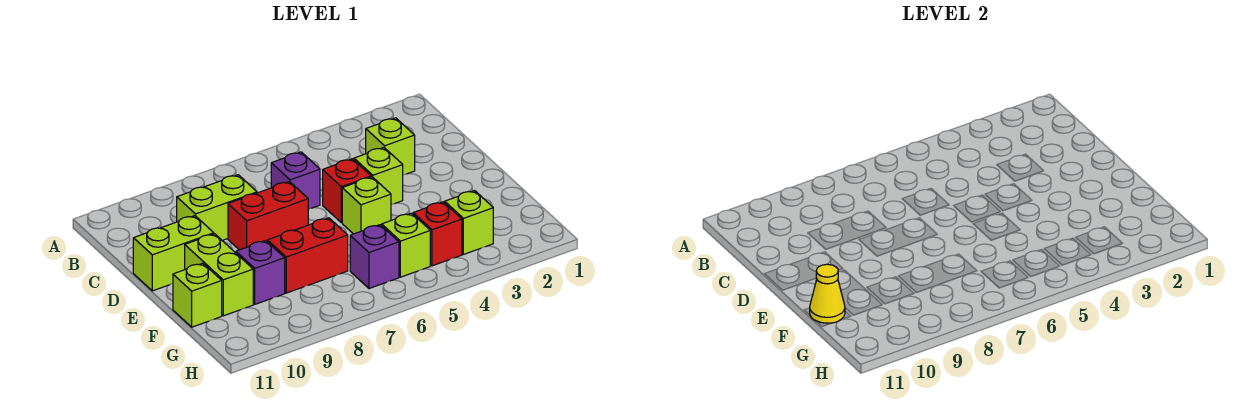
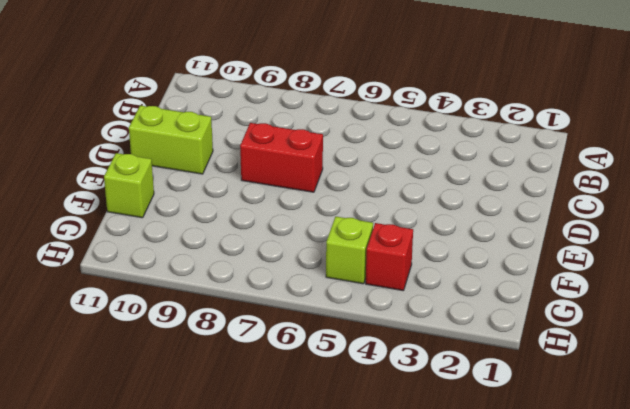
none -> lime brick C3 level 1
none -> purple brick C6 level 1
none -> lime brick C8:C9 level 1

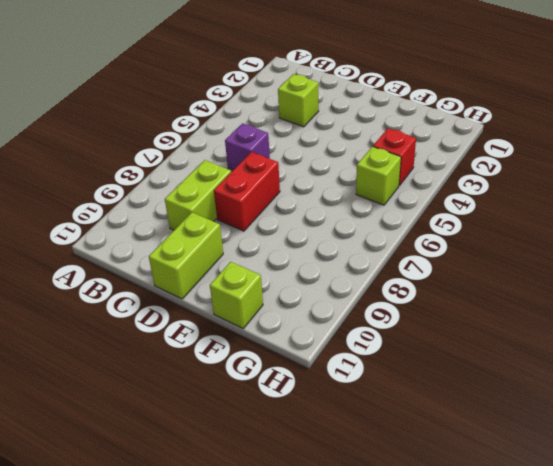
none -> lime brick D4 level 1
none -> red brick D5 level 1
none -> lime brick E5 level 1

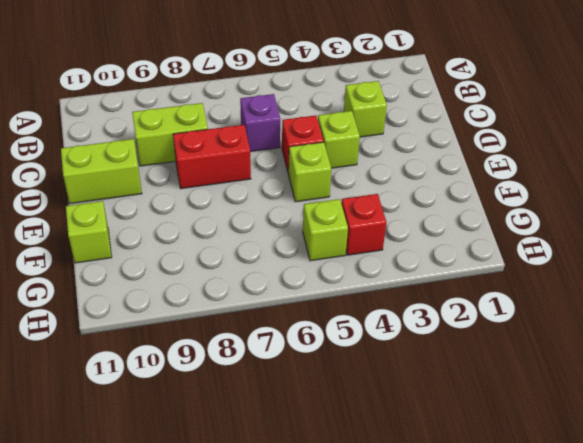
none -> lime brick E10:F10 level 1
none -> red brick F7:F8 level 1
none -> purple brick F9 level 1

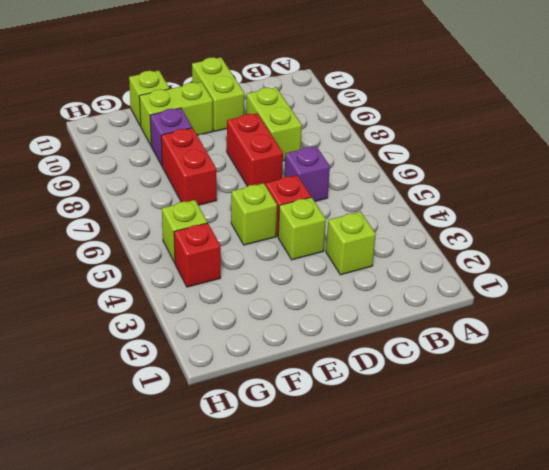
none -> lime brick G3 level 1
none -> purple brick G6 level 1
none -> yellow cone F11 level 2

